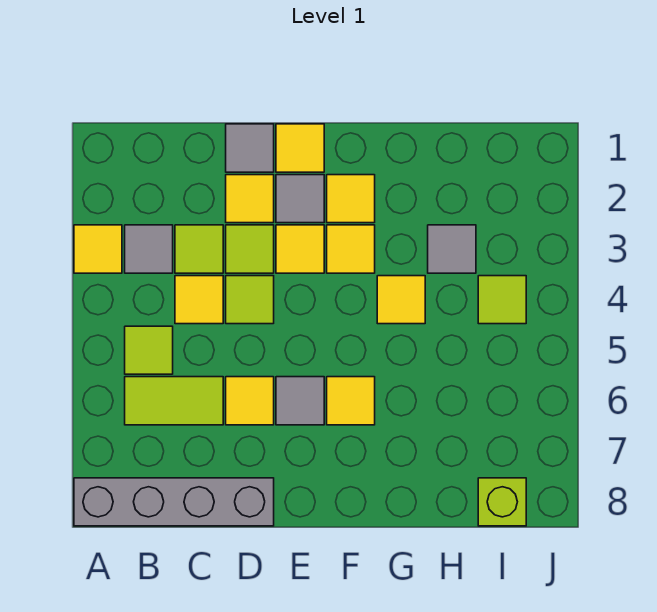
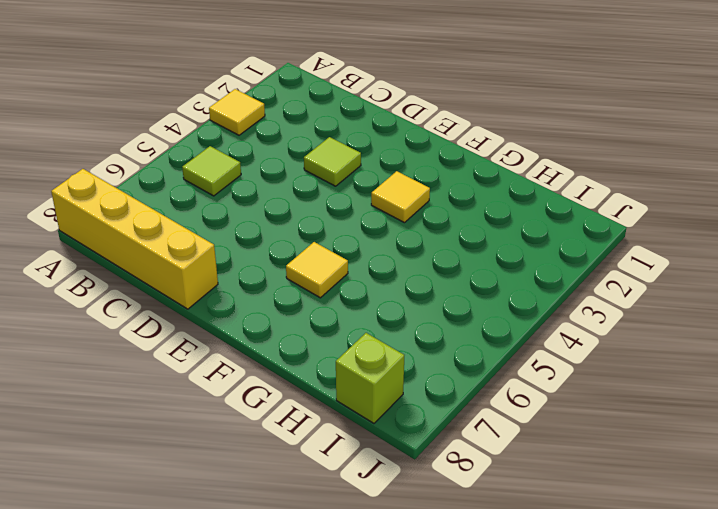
yellow brick A8:D8 level 1 -> grey brick A8:D8 level 1
none -> grey tile B3 level 1
none -> lime tile B6:C6 level 1
none -> lime tile C3 level 1

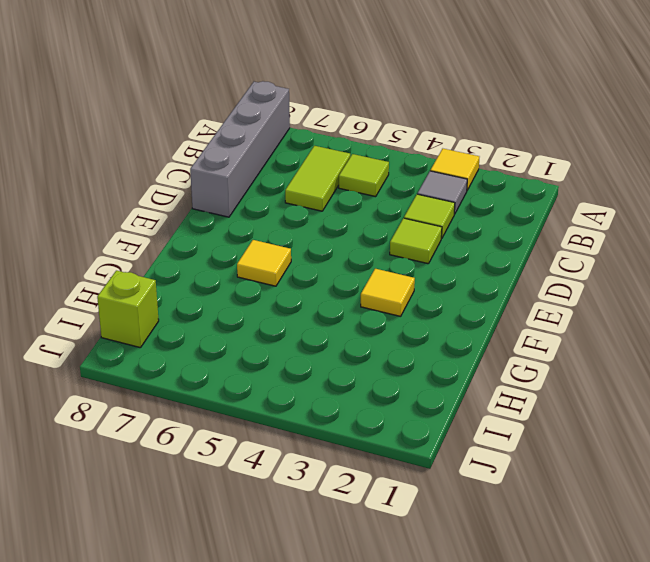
none -> yellow tile C4 level 1
none -> grey tile D1 level 1
none -> yellow tile D2 level 1

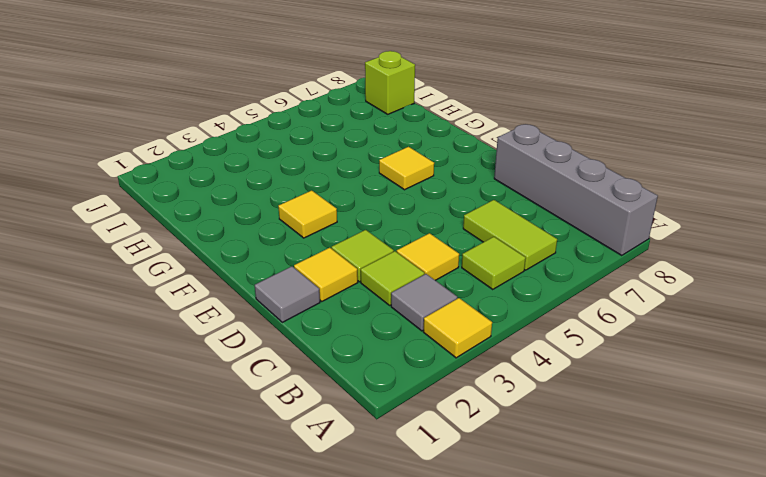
none -> lime tile D4 level 1
none -> yellow tile D6 level 1
none -> yellow tile E1 level 1

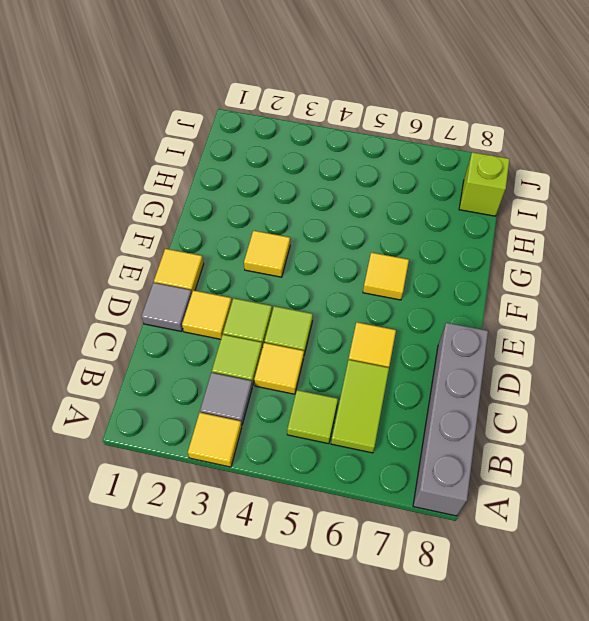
none -> grey tile E2 level 1
none -> yellow tile E3 level 1
none -> grey tile E6 level 1

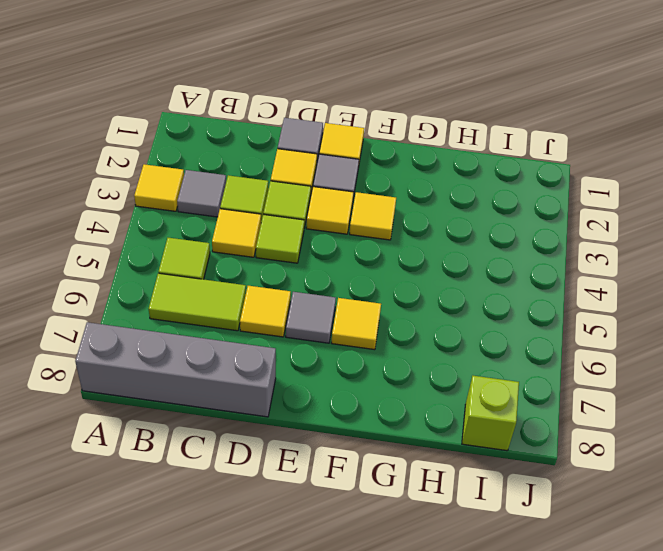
none -> yellow tile F2 level 1
none -> yellow tile G4 level 1
none -> grey tile H3 level 1

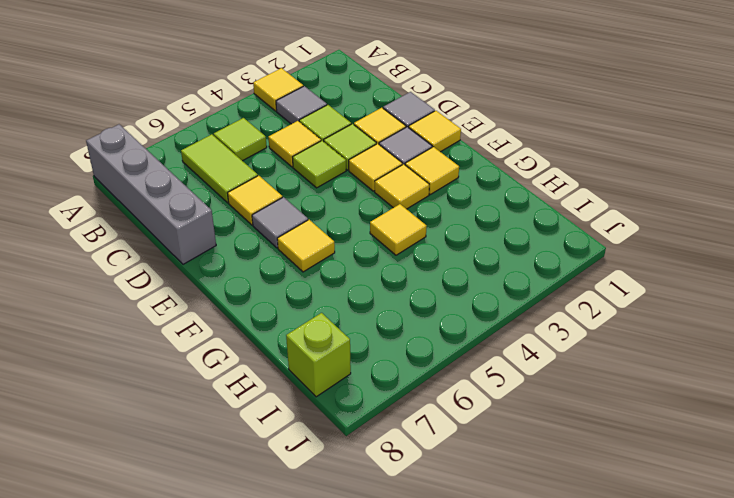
none -> grey tile H3 level 1
none -> lime tile I4 level 1

